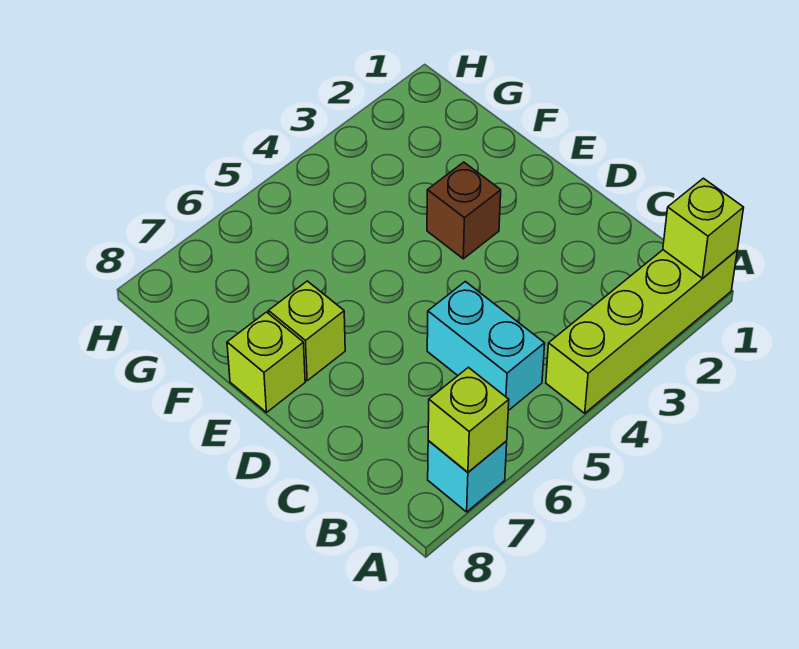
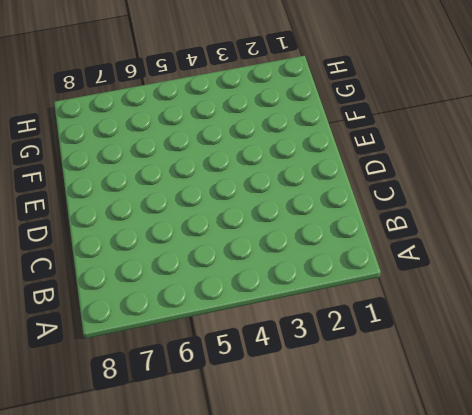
none -> lime brick A1:A4 level 1
none -> cyan brick A7 level 1

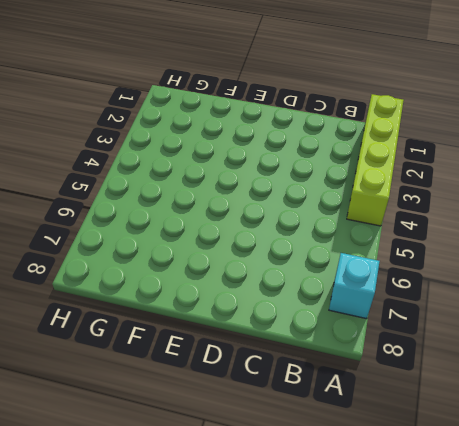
none -> cyan brick B5:C5 level 1
none -> brown brick E3 level 1

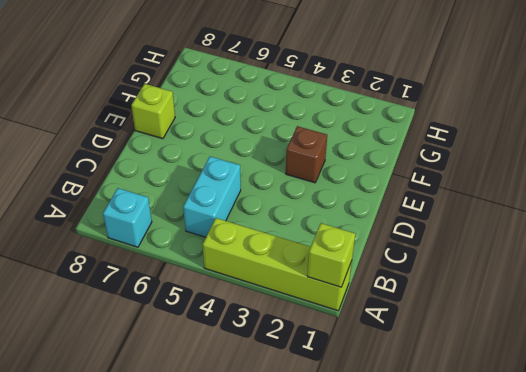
none -> lime brick E7 level 1
none -> lime brick A7 level 2

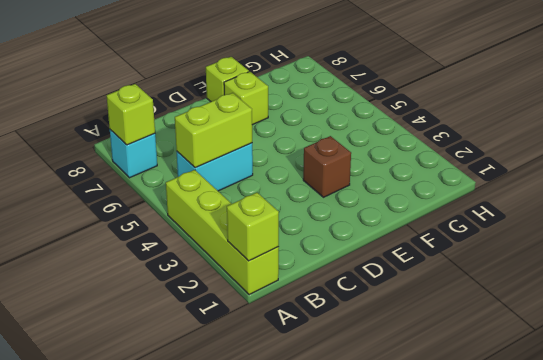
lime brick B5:C5 level 2 -> none

